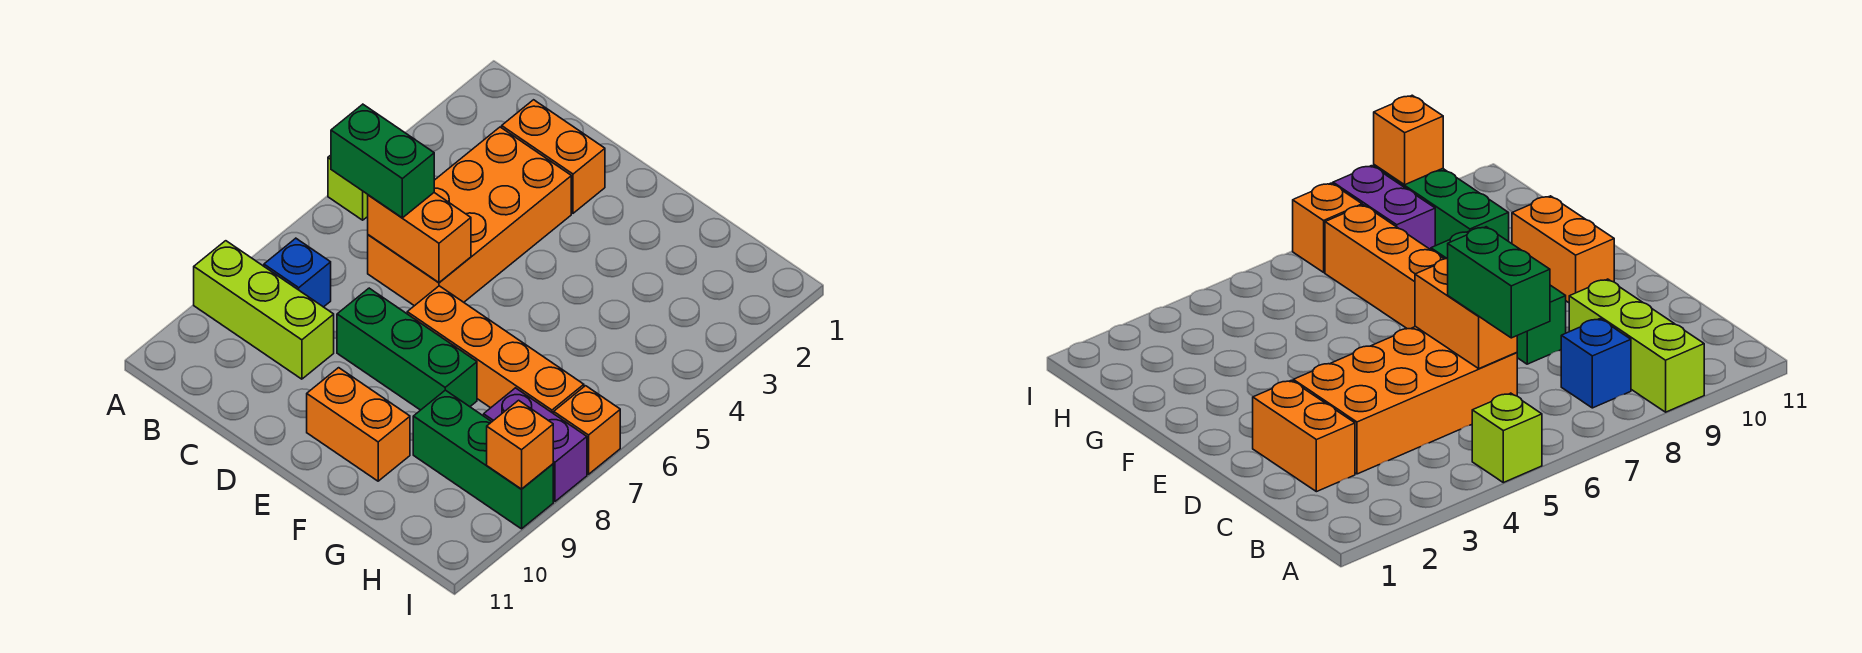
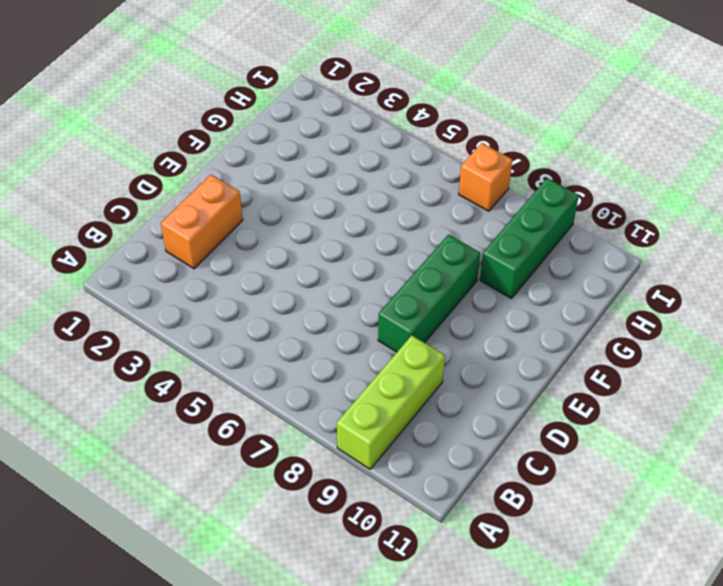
none -> lime brick A5 level 1
none -> blue brick B8 level 1
none -> orange brick C3:D6 level 1

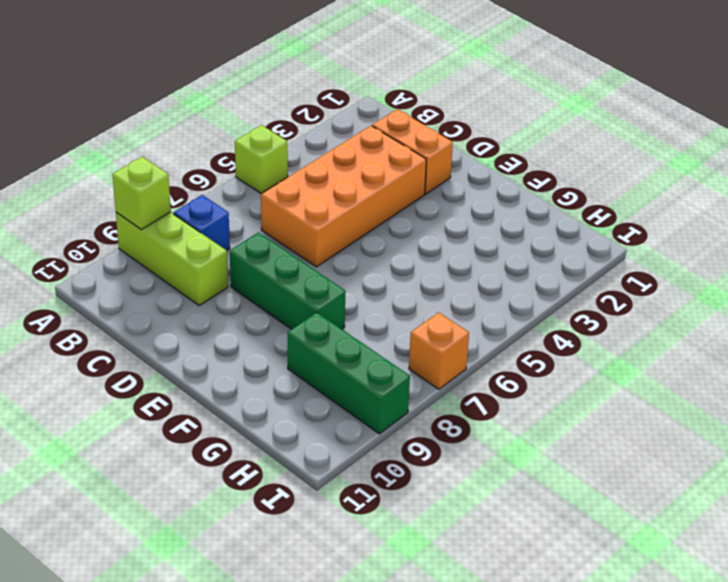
lime brick A9 level 2 -> none
none -> orange brick E7:H7 level 1
none -> orange brick E10:F10 level 1
none -> purple brick H8:I8 level 1

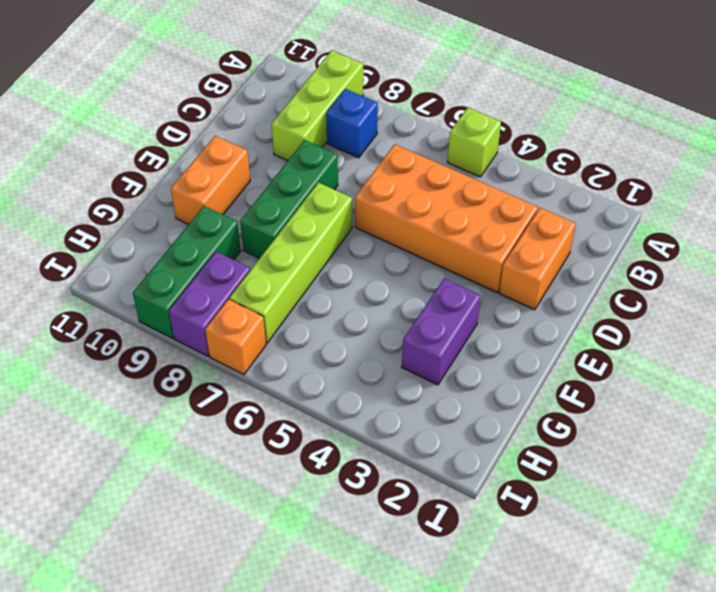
lime brick E7:H7 level 1 -> orange brick E7:H7 level 1
purple brick F3:G3 level 1 -> none
none -> orange brick C6:D6 level 2
none -> orange brick I9 level 2
none -> green brick B6:C6 level 3

